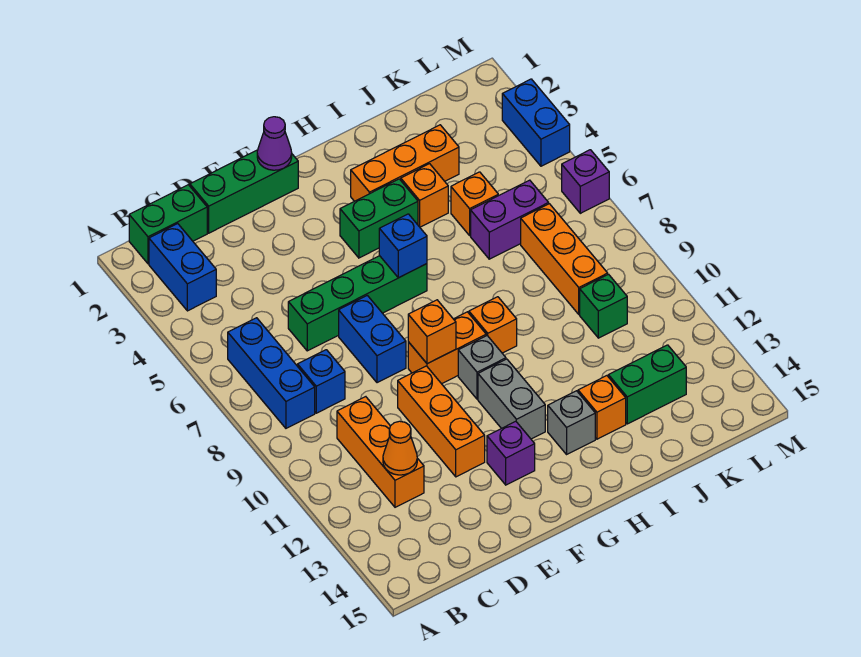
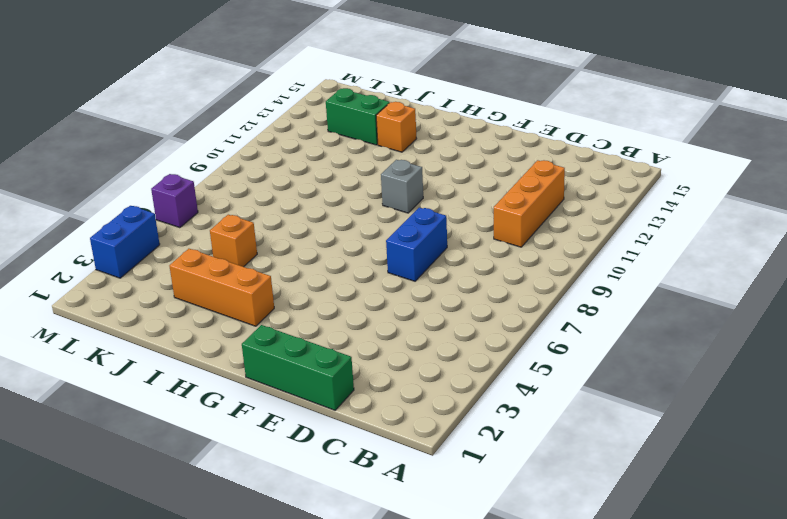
none -> green brick B1:C1 level 1
none -> blue brick B2:B3 level 1
none -> blue brick B6:B8 level 1
none -> blue brick C8 level 1

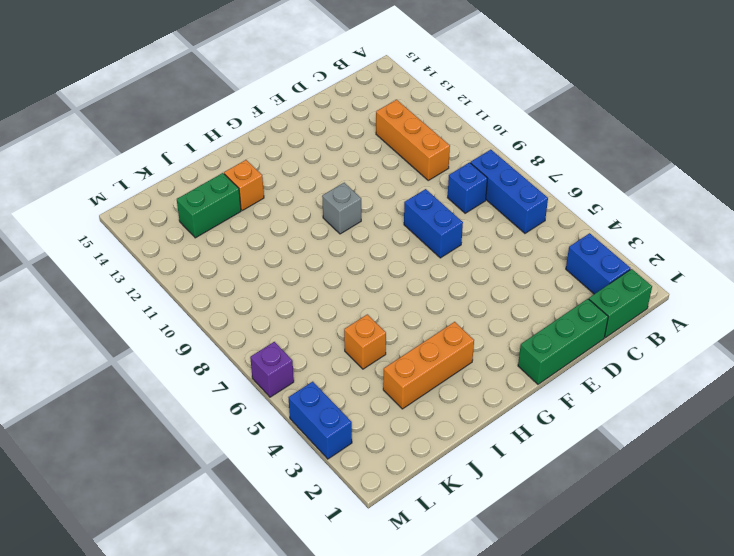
none -> green brick D6:G6 level 1
none -> orange brick E10:E12 level 1
none -> orange brick F9:G9 level 1
none -> purple brick F13 level 1

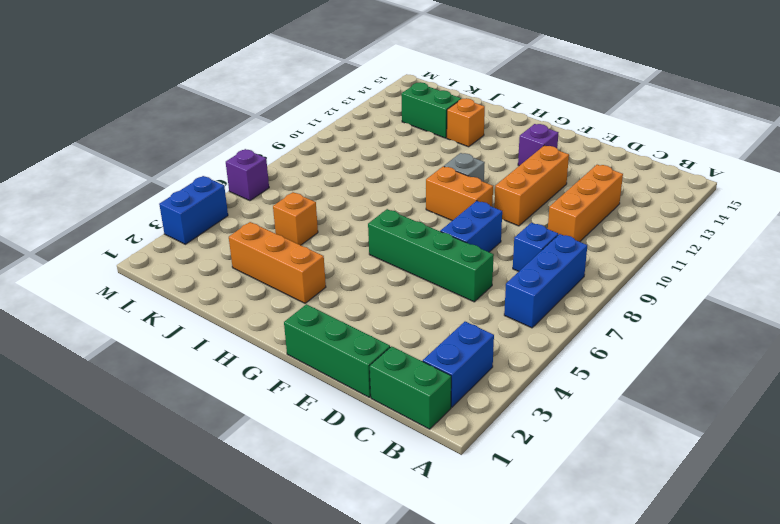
none -> green brick G4:H4 level 1
none -> grey brick G11:G12 level 1
none -> orange brick H9 level 1
none -> grey brick H13 level 1

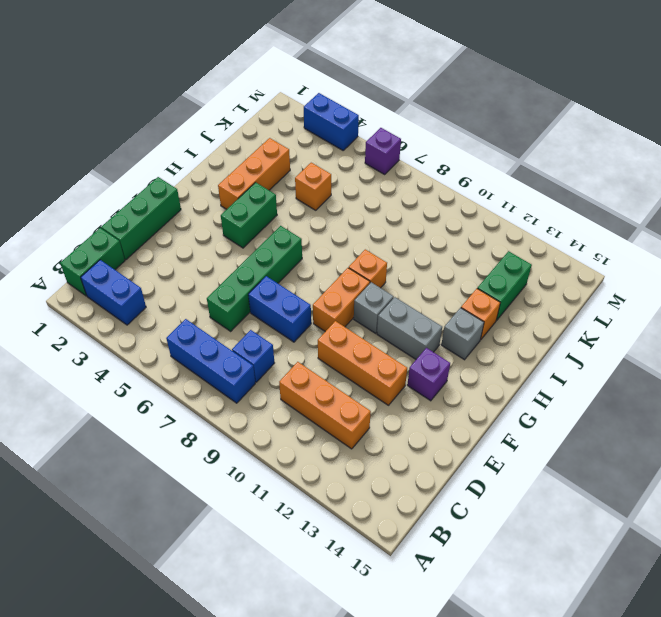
none -> orange brick I4 level 1
none -> purple brick J6:K6 level 1
none -> orange brick K7:K9 level 1
none -> green brick K10 level 1

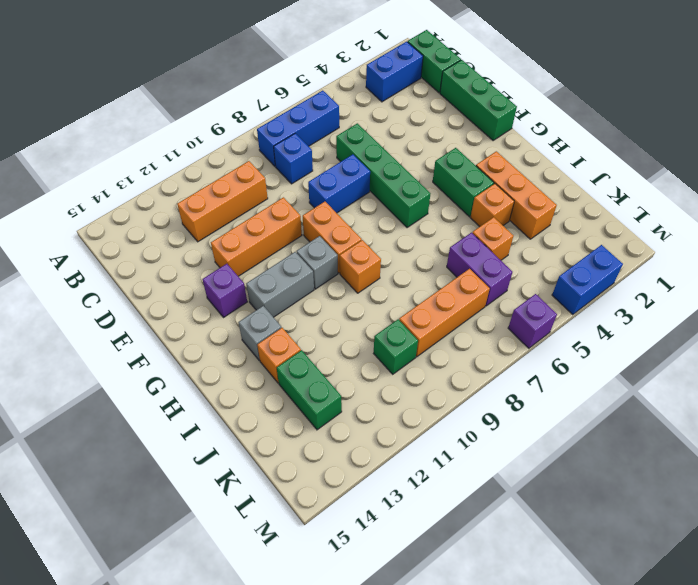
none -> orange cone C12 level 2
none -> purple cone F1 level 2
none -> orange brick F9 level 2
none -> blue brick G6 level 2

